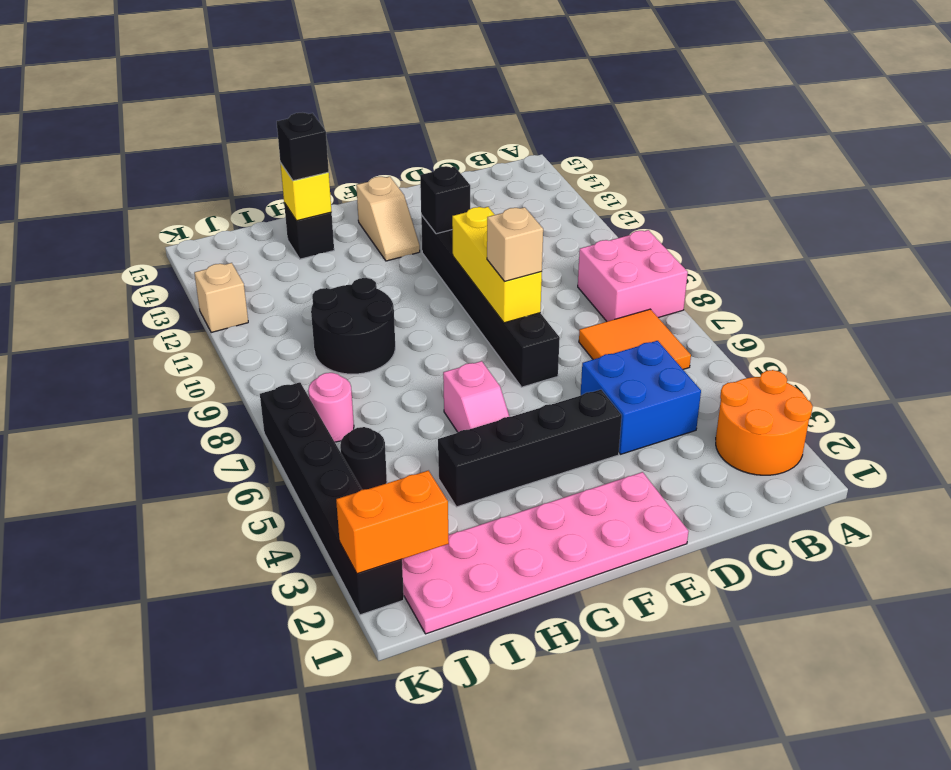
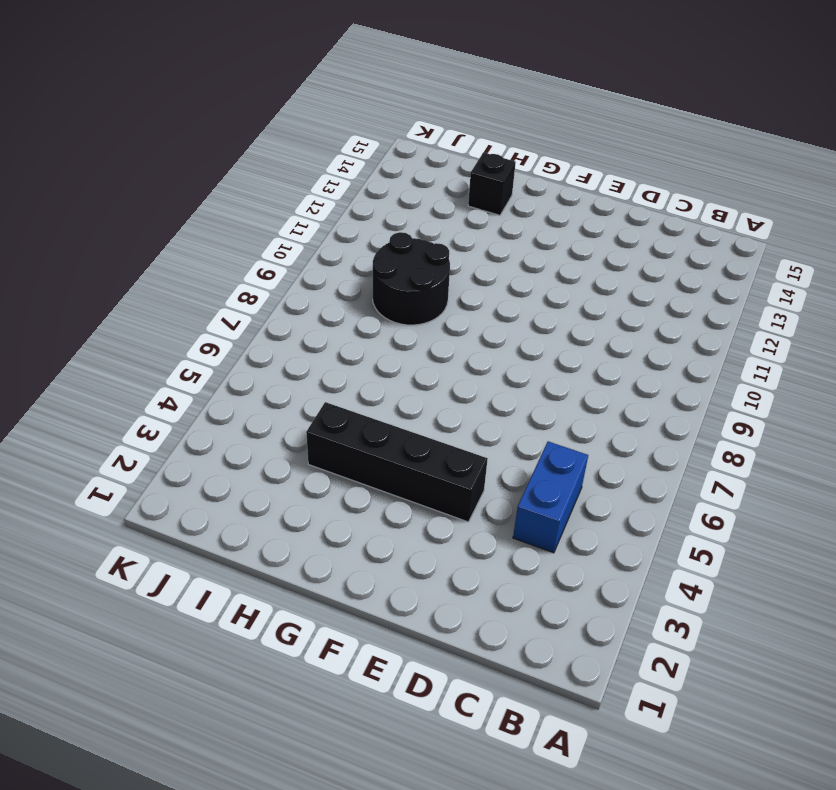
blue brick C4:C5 level 1 -> blue brick C4:D5 level 1
none -> orange round brick A2:B3 level 1
none -> pink brick A8:B9 level 1
none -> orange tile B6:C7 level 1

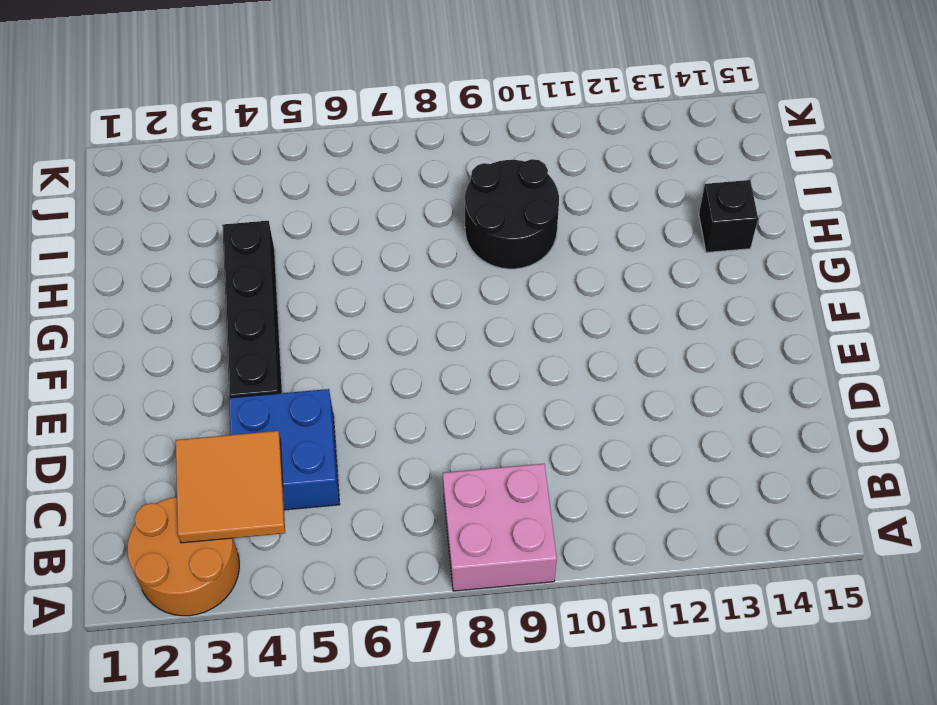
orange tile B3:C4 level 2 -> orange tile B6:C7 level 1
none -> pink plate E1:J2 level 1
none -> black brick E7:E12 level 1
none -> tan slope F13:F14 level 1 top 14

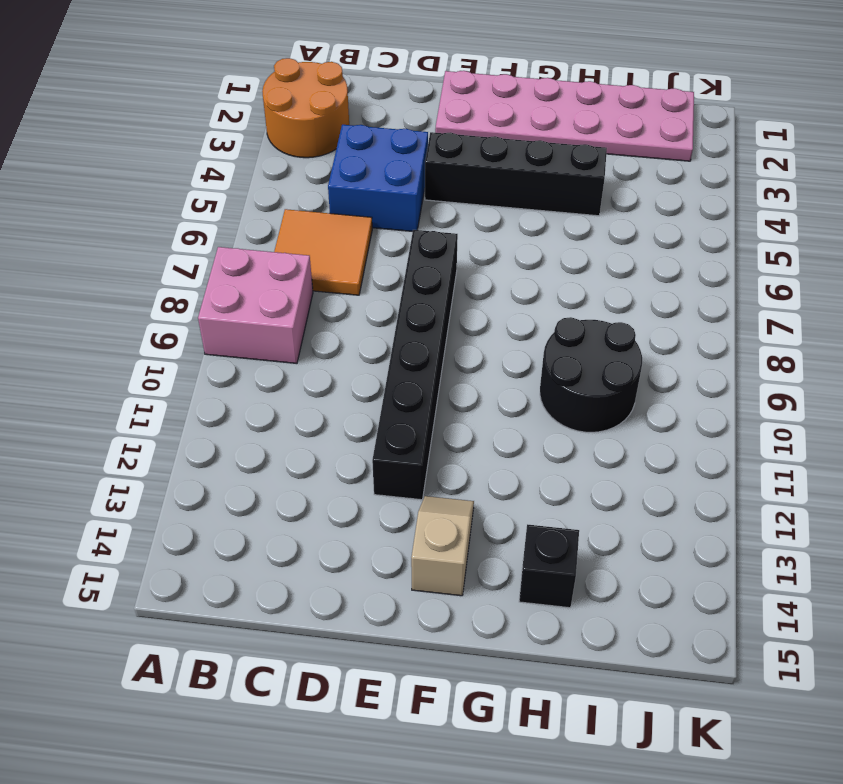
none -> pink slope G5:G6 level 1 top 6
none -> black round brick J5 level 1
none -> pink round brick J7 level 1

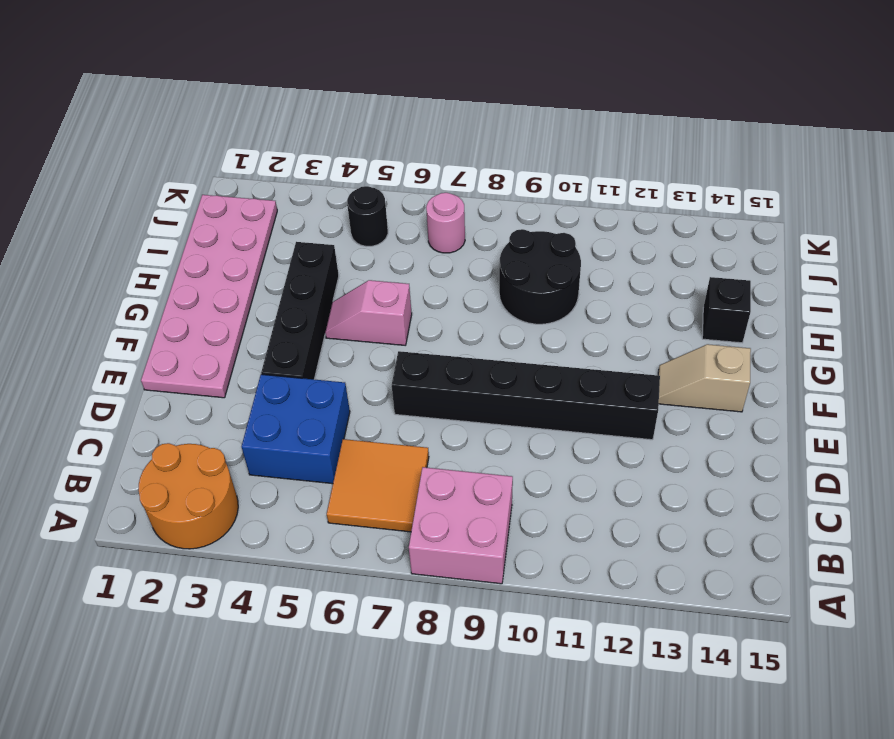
none -> black brick K2:K7 level 1
none -> tan brick K12 level 1
none -> yellow brick E8:E10 level 2

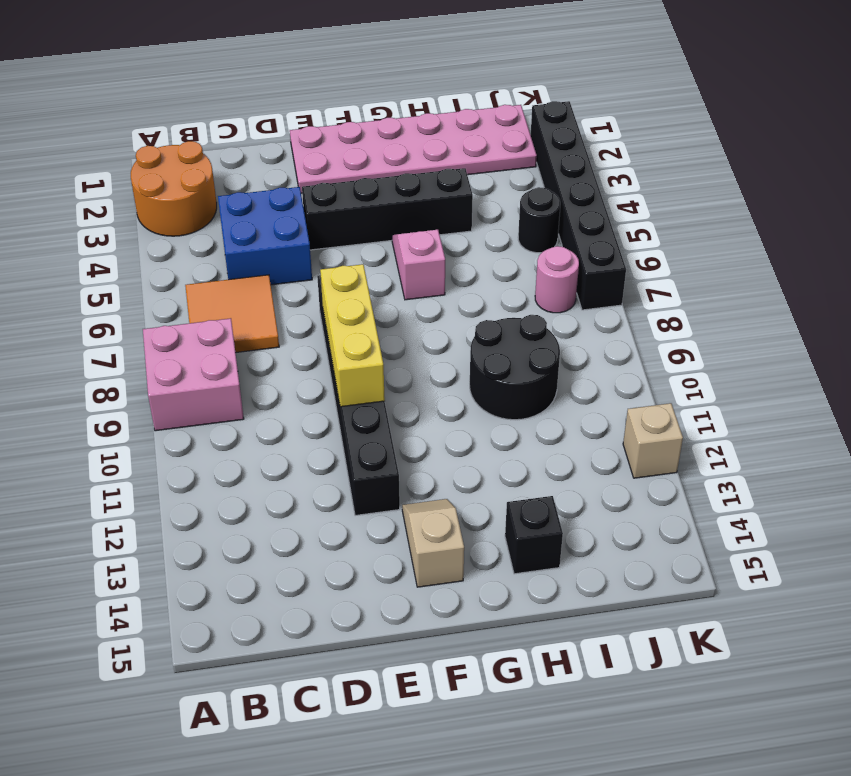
none -> black brick E12 level 2
none -> yellow brick H14 level 2
none -> orange brick J2:K2 level 2

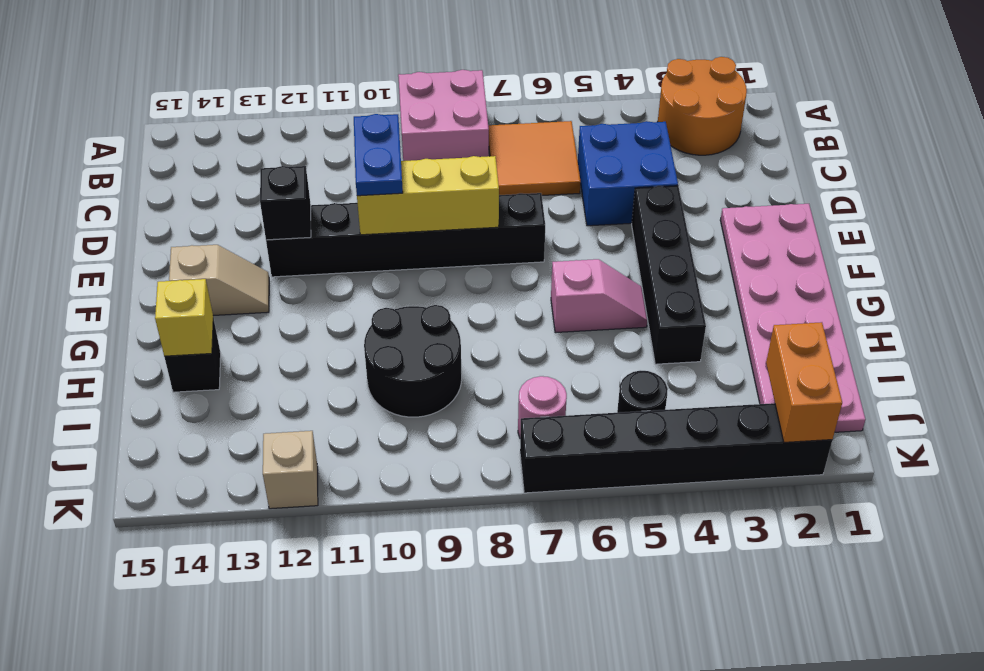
blue plate D10:E10 level 3 -> none
none -> tan brick E8 level 3
none -> black brick H14 level 3

